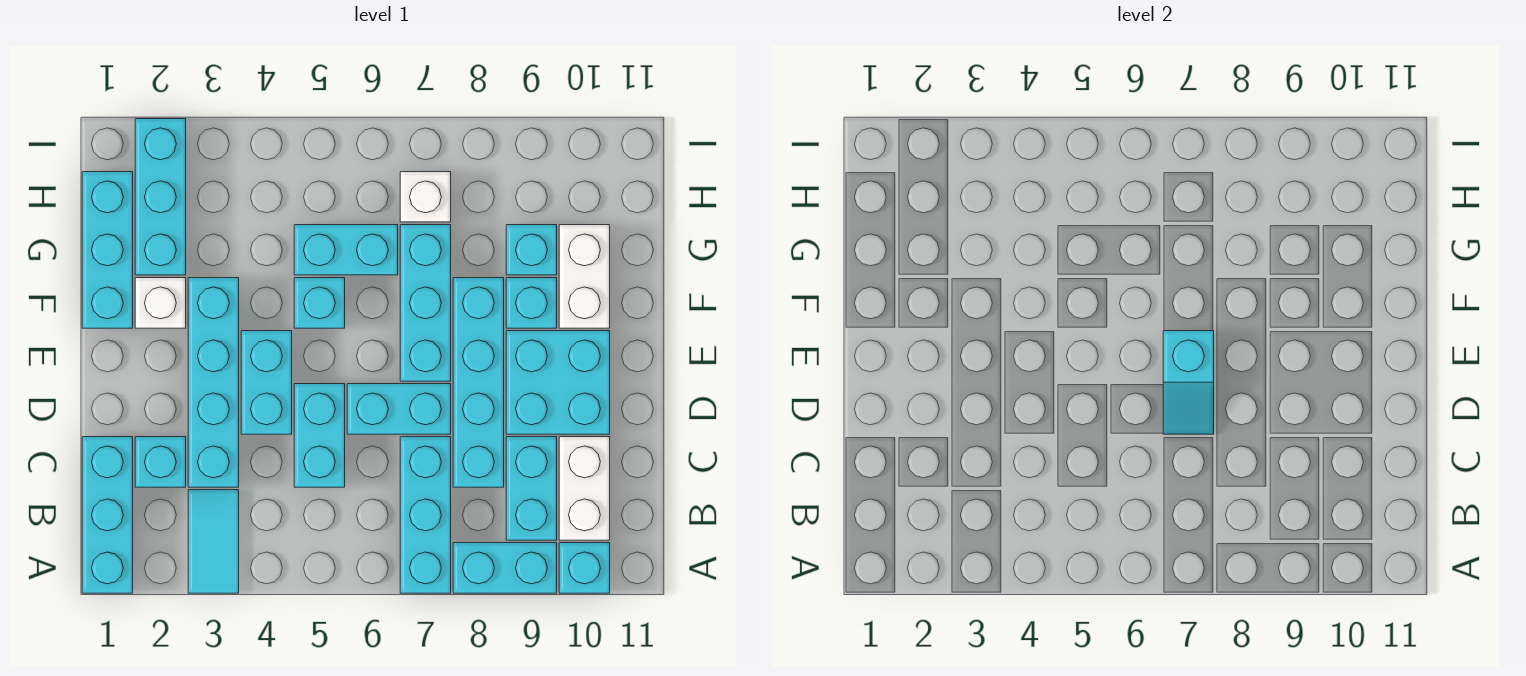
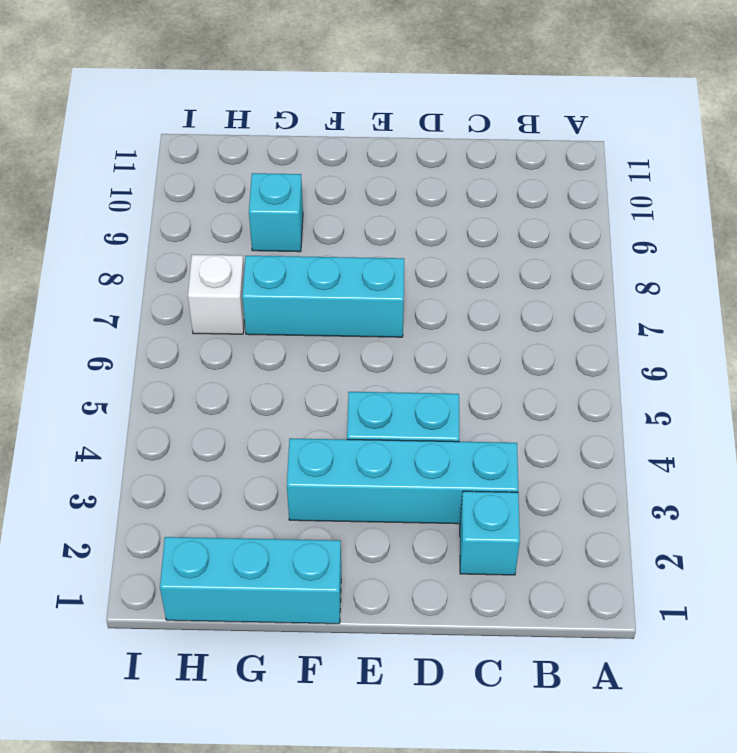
none -> cyan brick A1:C1 level 1
none -> cyan tile A3:B3 level 1
none -> cyan brick A7:C7 level 1

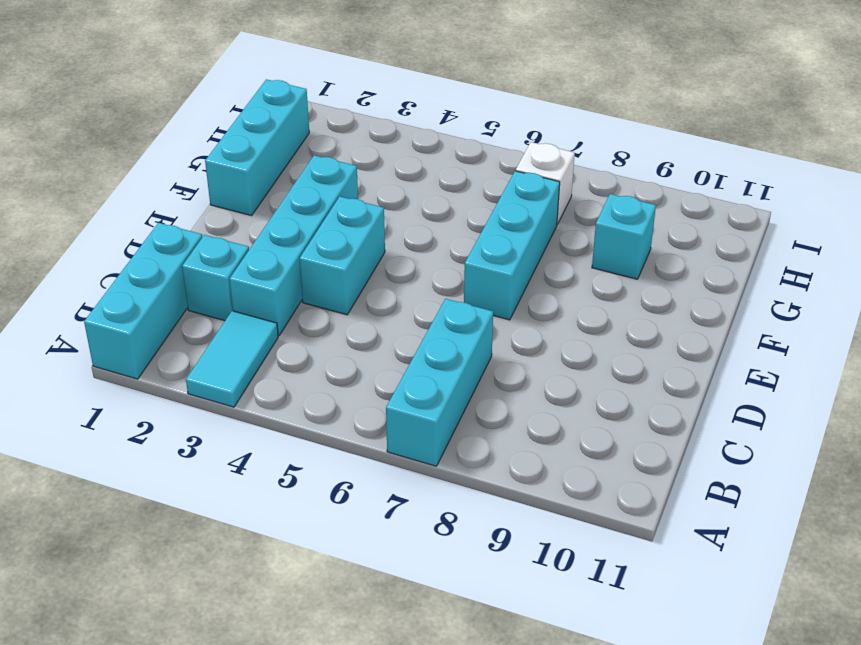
none -> cyan brick A8:A9 level 1
none -> cyan brick A10 level 1
none -> cyan brick B9:C9 level 1

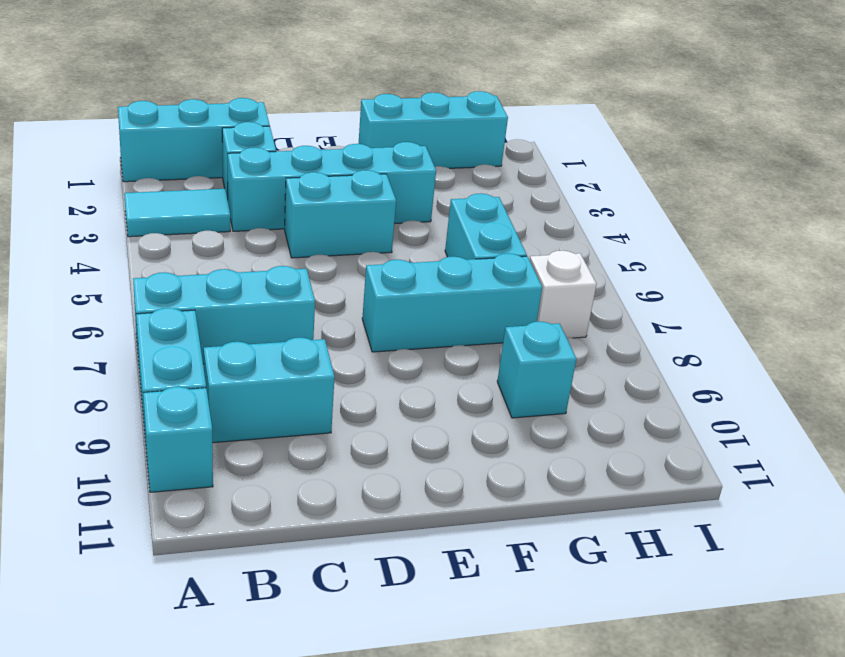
none -> white brick B10:C10 level 1
none -> cyan brick C5:D5 level 1
none -> cyan brick C8:F8 level 1

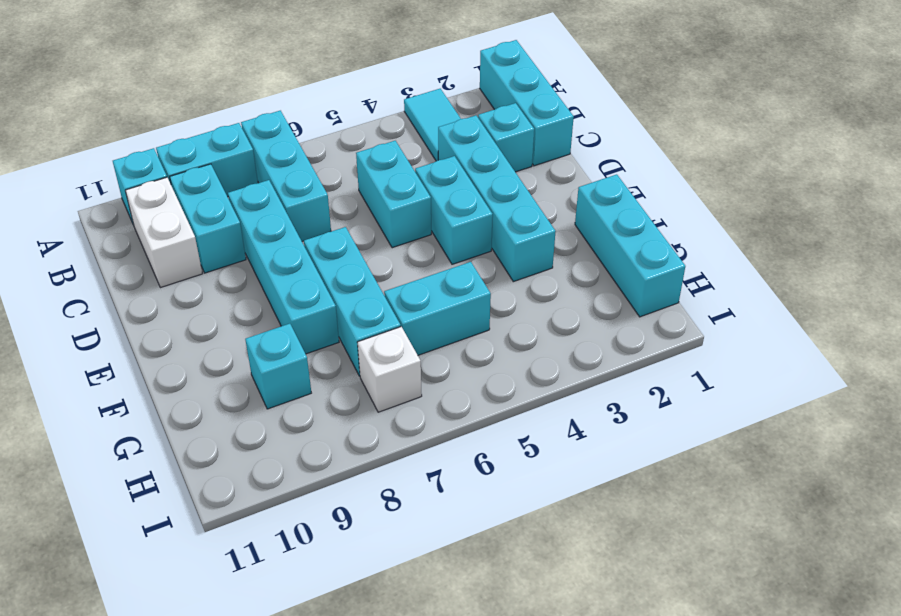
none -> cyan brick D6:D7 level 1
none -> cyan brick D9:E10 level 1
none -> white brick F2 level 1

